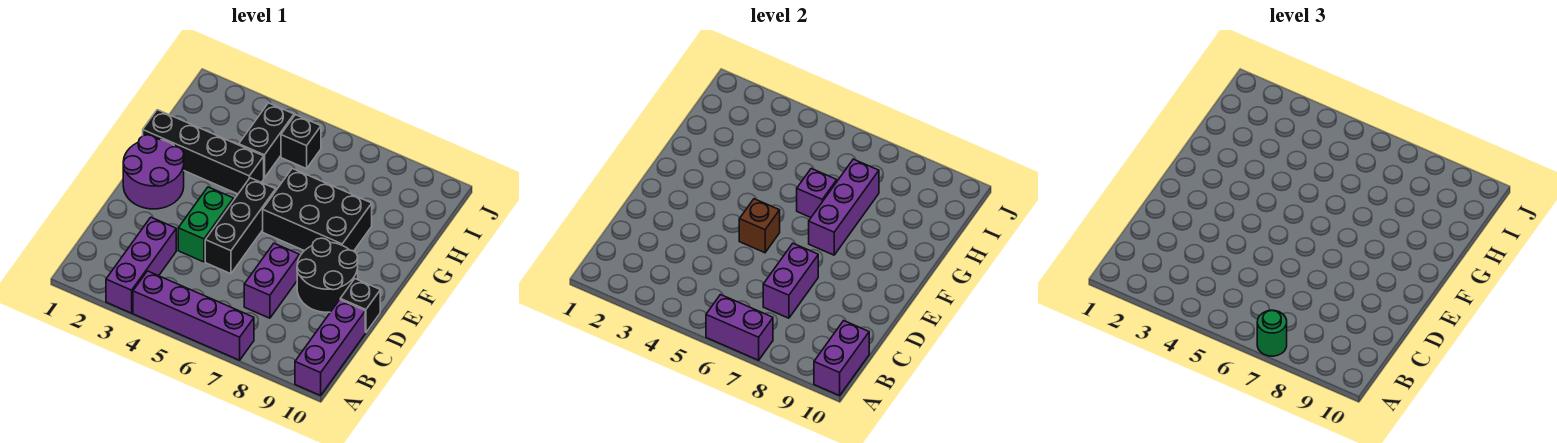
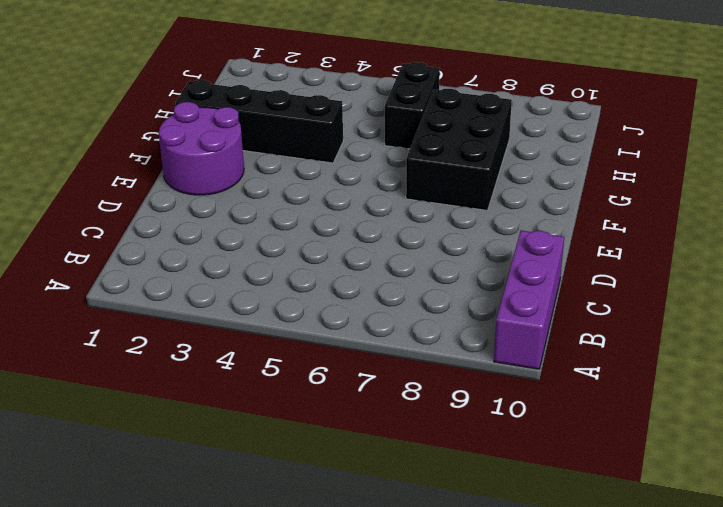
black brick F7:H8 level 1 -> black brick F6:G8 level 1
black brick H6:I6 level 1 -> black brick H4:I4 level 1
none -> purple brick A3:C3 level 1
none -> purple brick A4:A7 level 1
none -> purple brick C7:D7 level 1

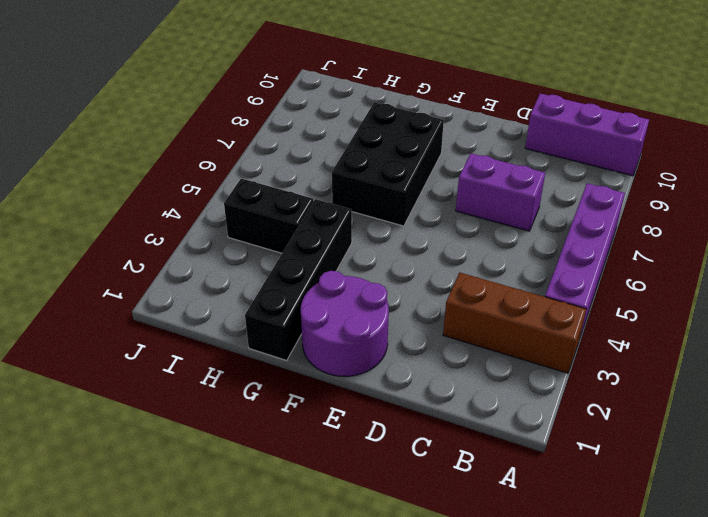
brown brick A3:C3 level 1 -> purple brick A3:C3 level 1
none -> green brick D4:E4 level 1
none -> black brick D5:F5 level 1
none -> black round brick D8:E9 level 1

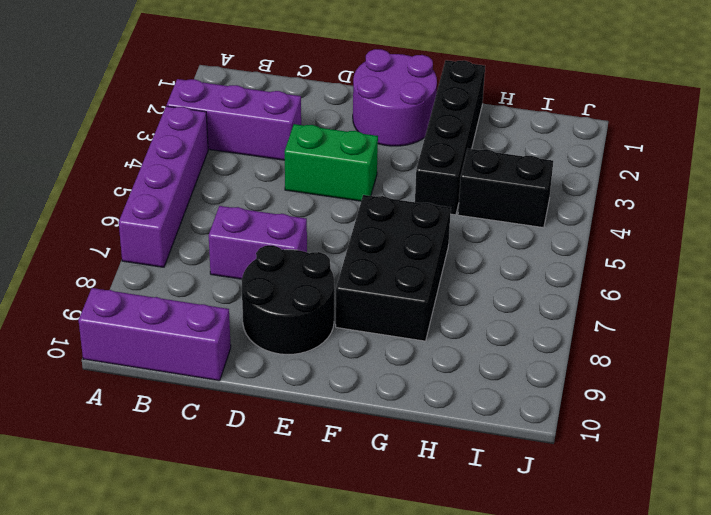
none -> black brick D5:F5 level 1
none -> black brick D10 level 1
none -> black brick I5 level 1

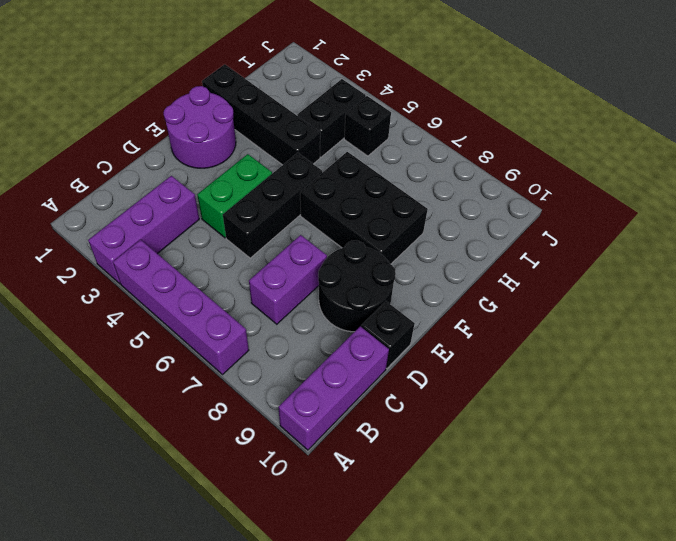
none -> purple brick A6:A7 level 2
none -> purple brick A10:B10 level 2
none -> purple brick C7:D7 level 2

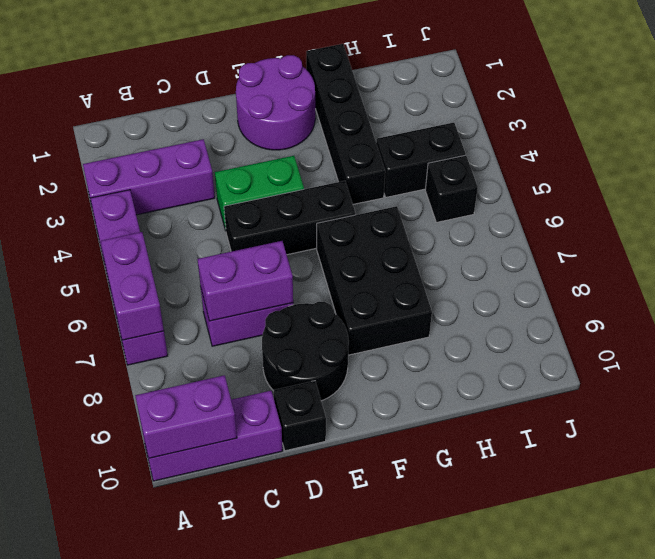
none -> brown brick E5 level 2
none -> purple brick F7:H7 level 2
none -> purple brick G6 level 2

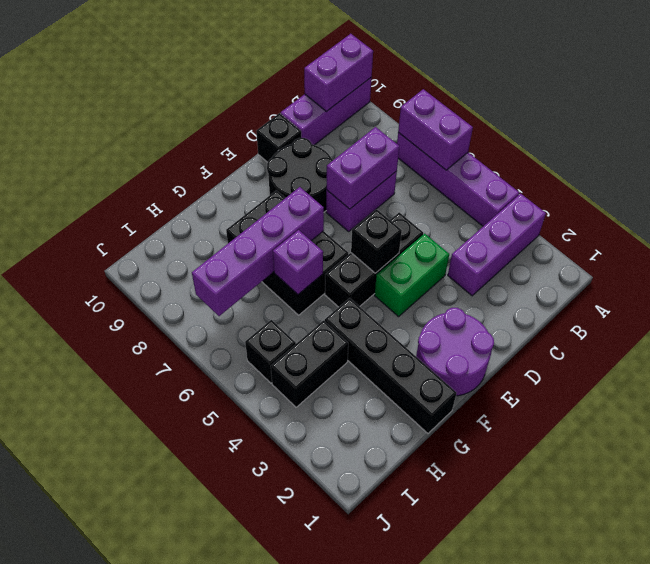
black brick E5 level 2 -> brown brick E5 level 2
purple brick F7:I7 level 2 -> purple brick F7:H7 level 2
none -> green round brick A7 level 3

